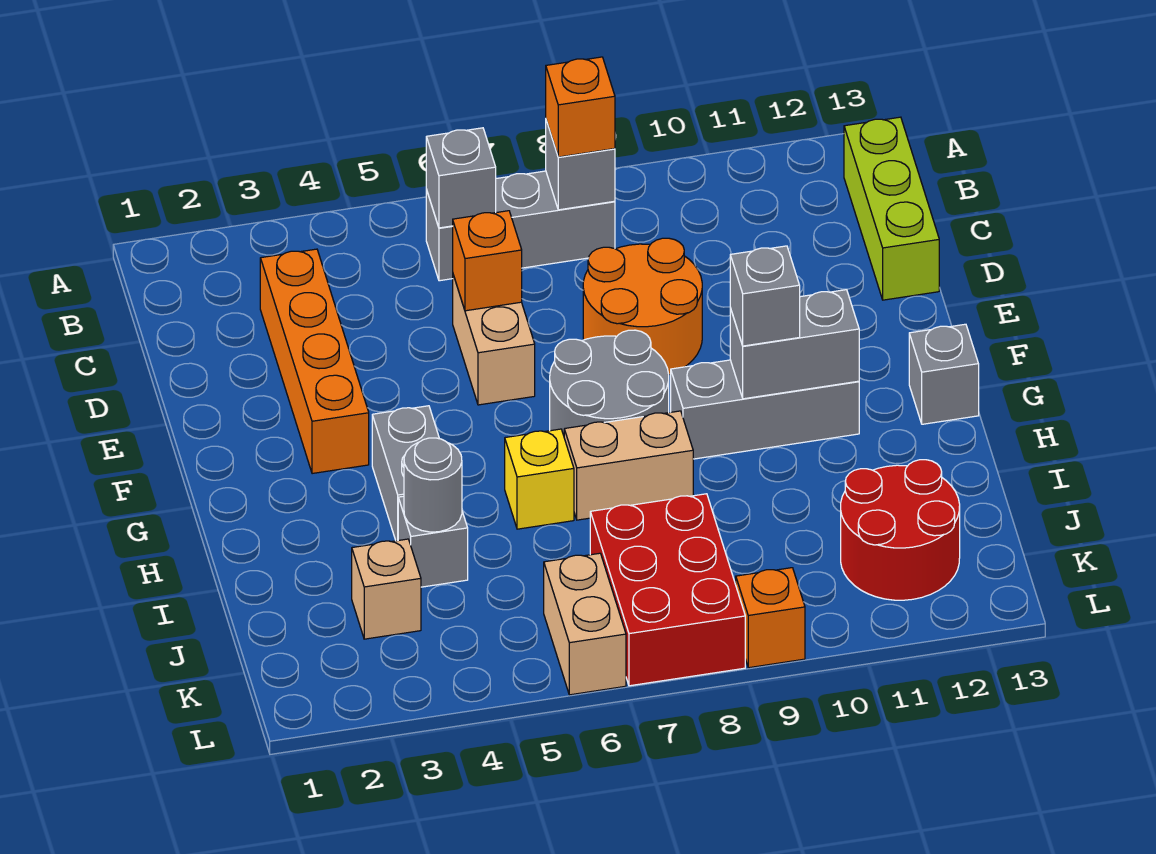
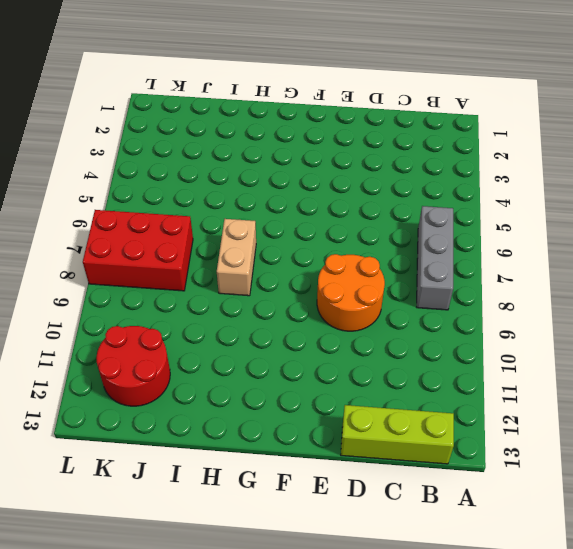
none -> orange brick C3:F3 level 1
none -> tan brick D6:E6 level 1
none -> grey round brick F7:G8 level 1

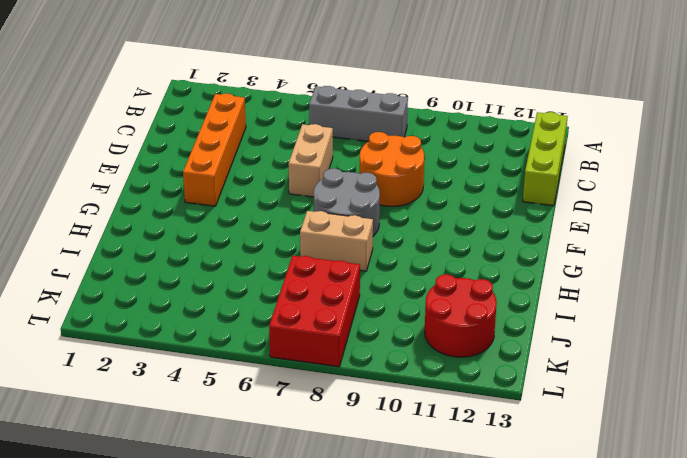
none -> grey brick G4:H4 level 1
none -> grey brick G9:G11 level 1
none -> grey brick G13 level 1

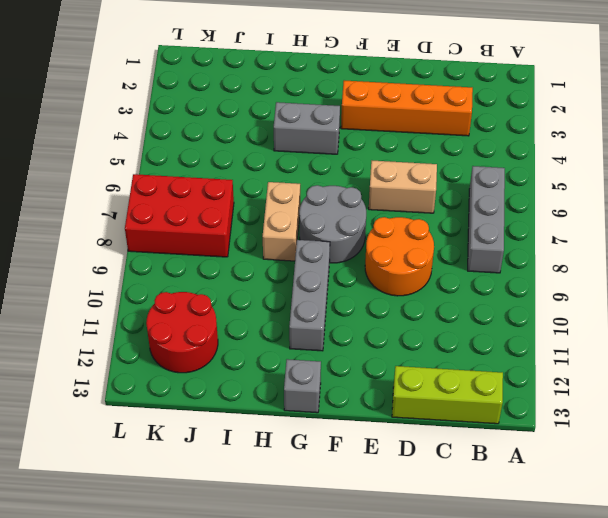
none -> yellow brick H6 level 1
none -> grey brick I4 level 1
none -> tan brick J3 level 1

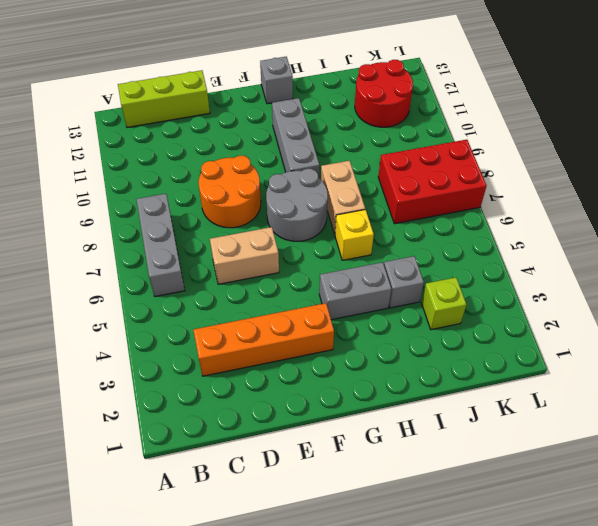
lime brick J3 level 1 -> tan brick J3 level 1
none -> tan brick K6:L6 level 1
none -> orange brick L9 level 1
none -> grey brick B6 level 2

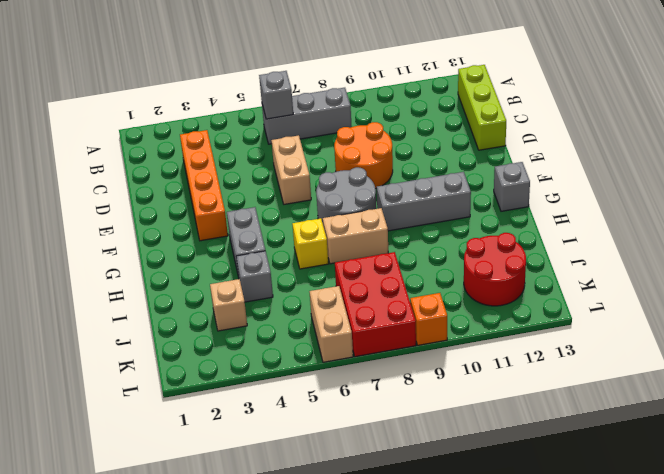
none -> grey brick B8 level 2
none -> orange brick D6 level 2
none -> grey brick G10:G11 level 2

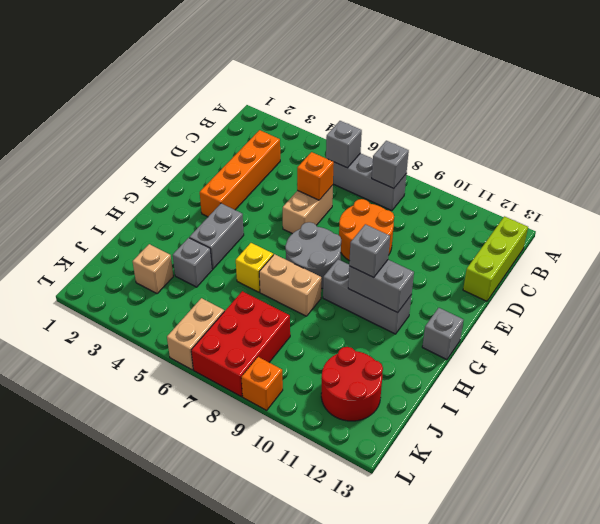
none -> grey round brick I4 level 2
none -> orange brick B8 level 3

